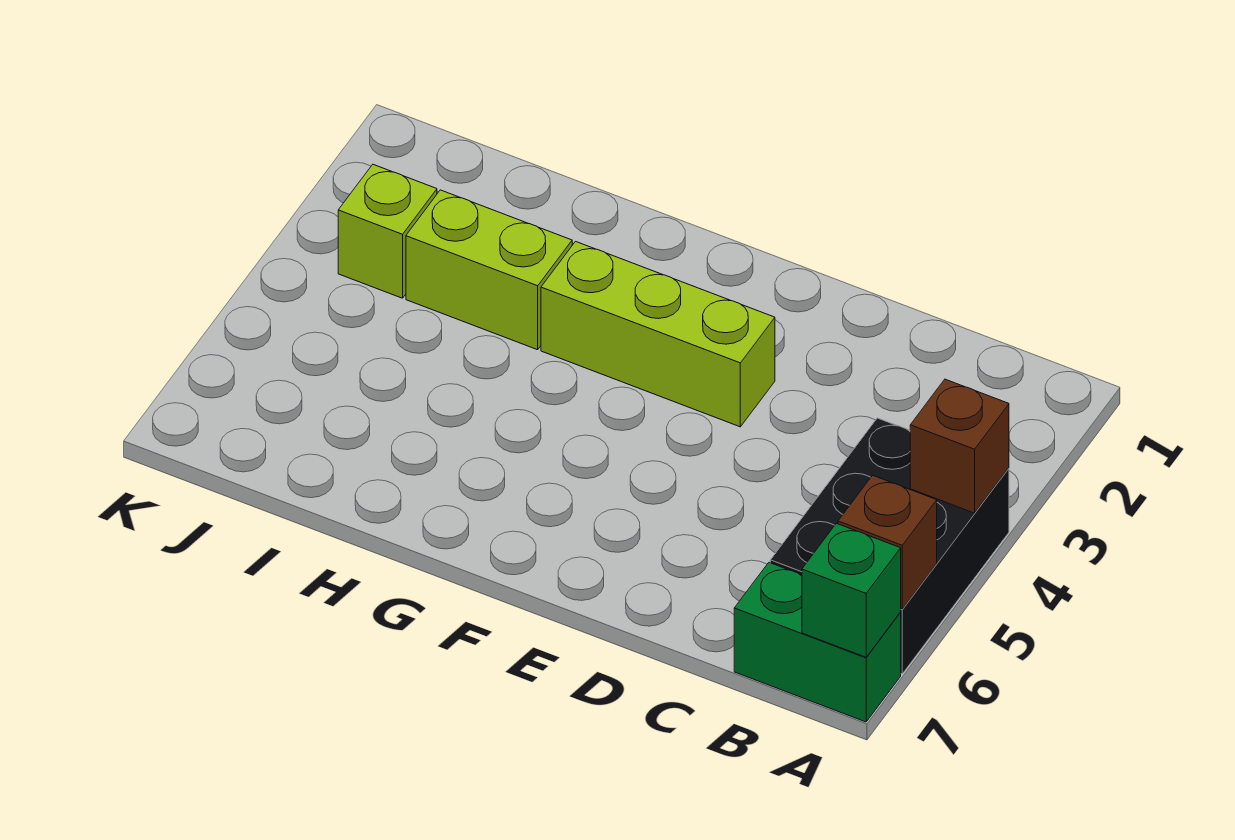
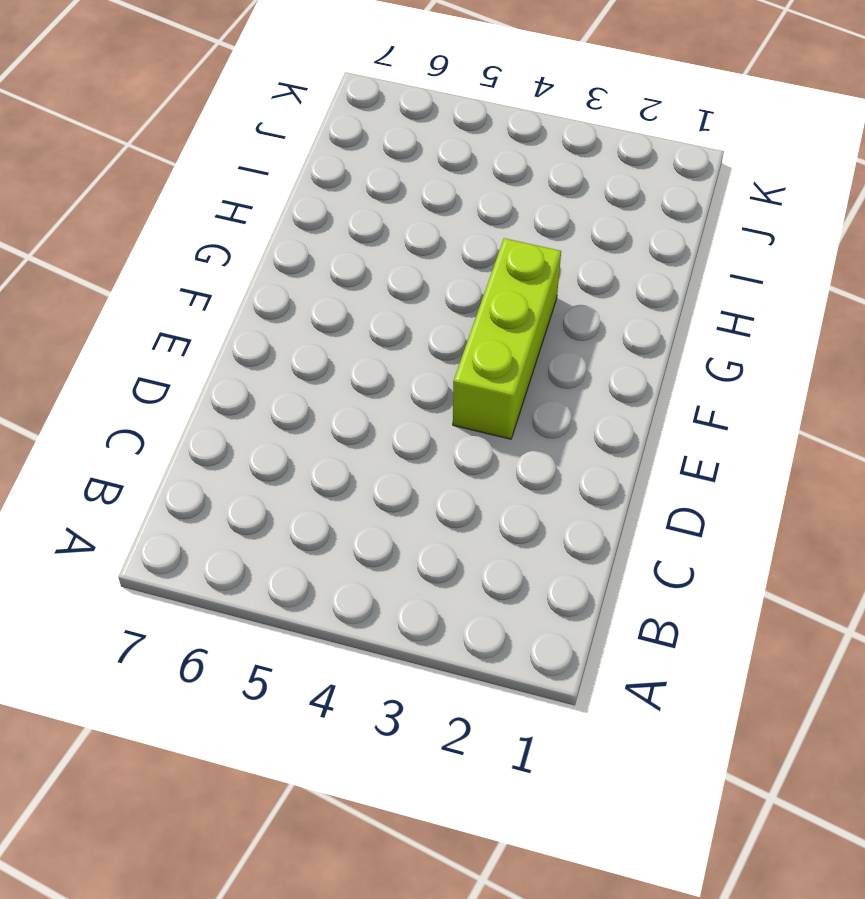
none -> black brick A4:B6 level 1
none -> green brick A7:B7 level 1

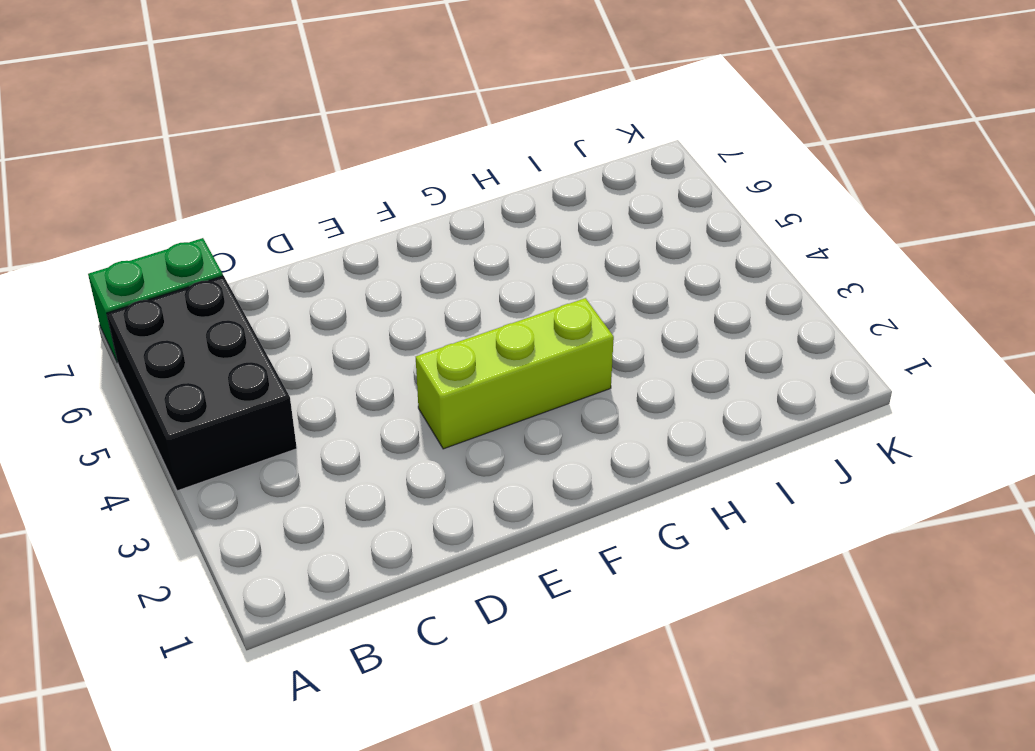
none -> lime brick H3:I3 level 1
none -> lime brick J3 level 1

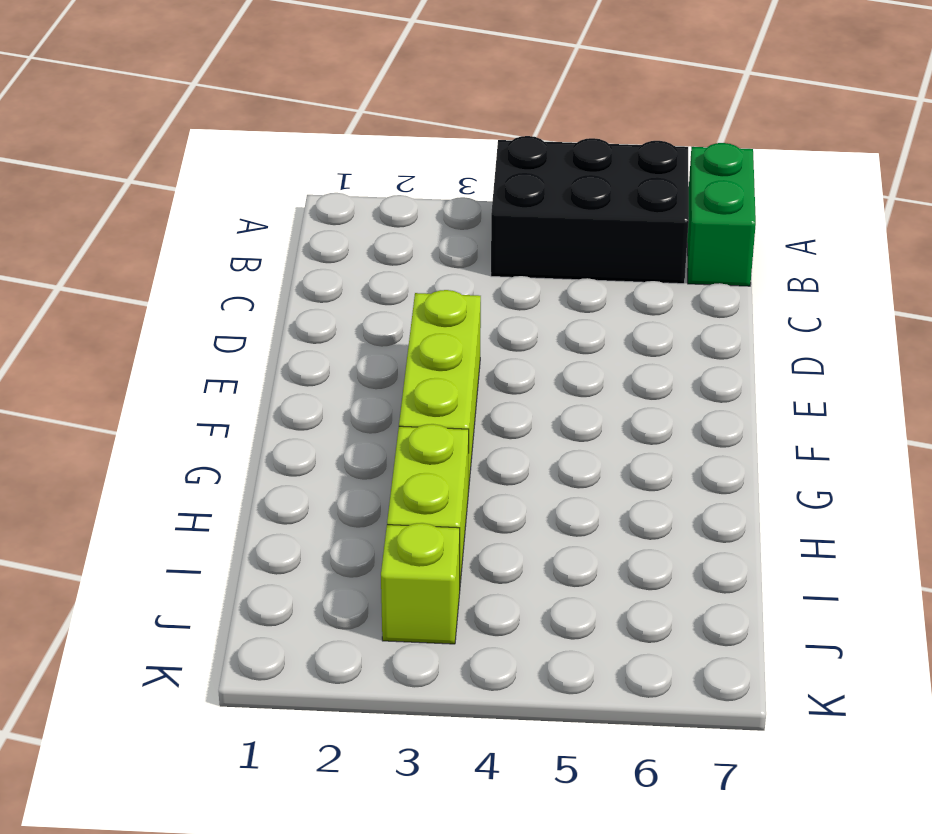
none -> brown brick A4 level 2
none -> brown brick A6 level 2

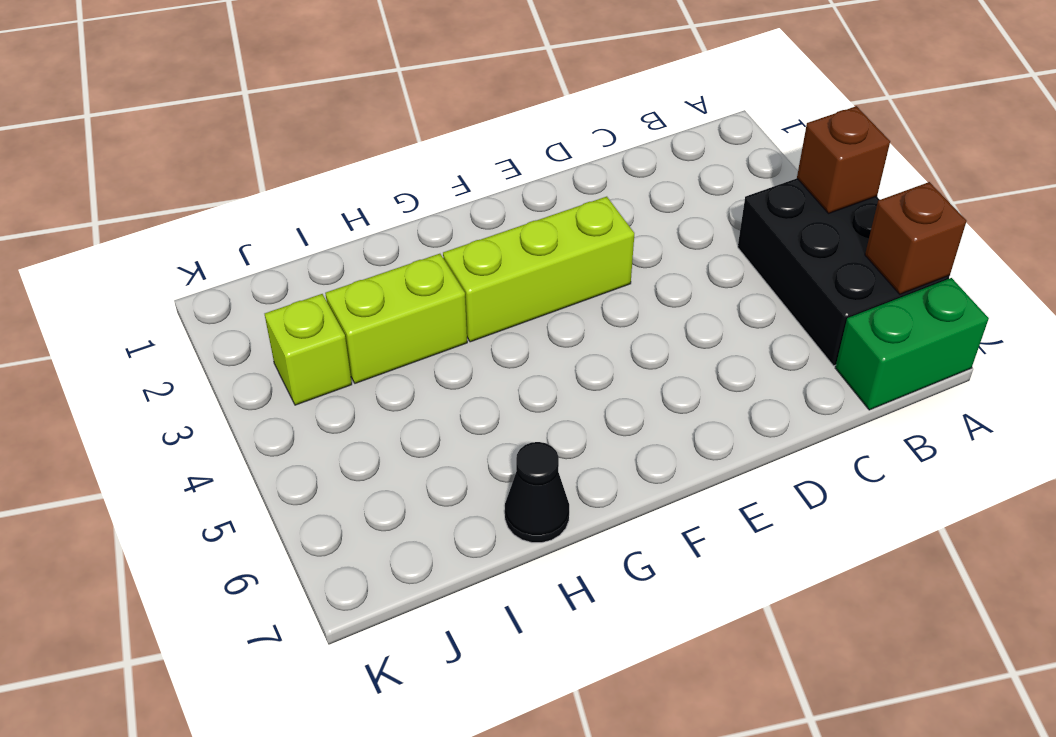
black cone H7 level 1 -> none
none -> green brick A7 level 2

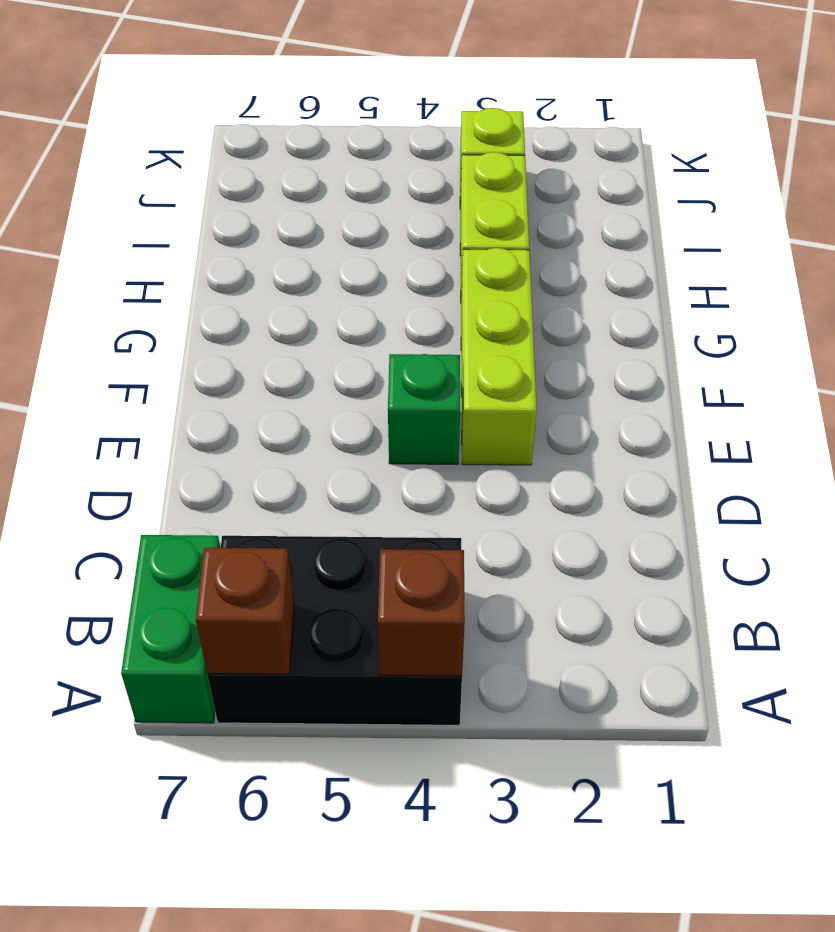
green brick E4 level 1 -> green brick A7 level 2

